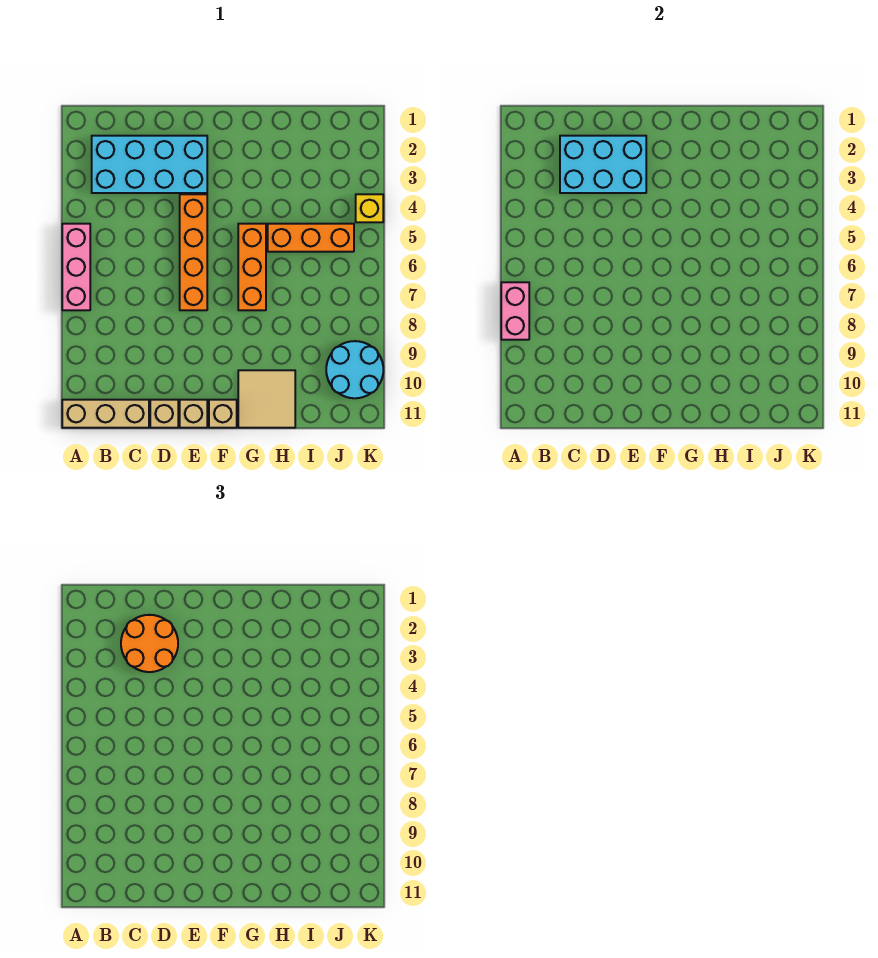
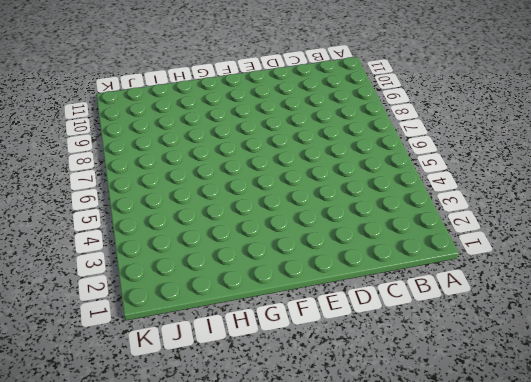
none -> pink brick A5:A7 level 1
none -> tan brick A11:C11 level 1
none -> cyan brick B2:E3 level 1

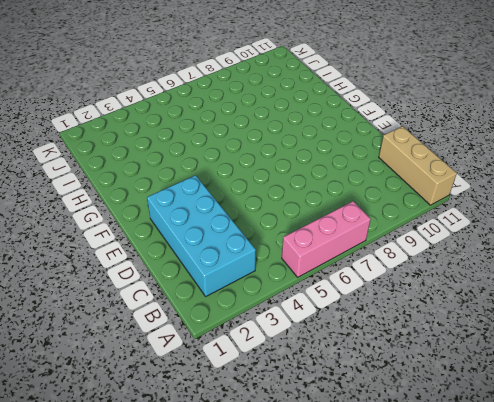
none -> tan brick D11 level 1
none -> orange brick E4:E7 level 1
none -> tan brick E11 level 1

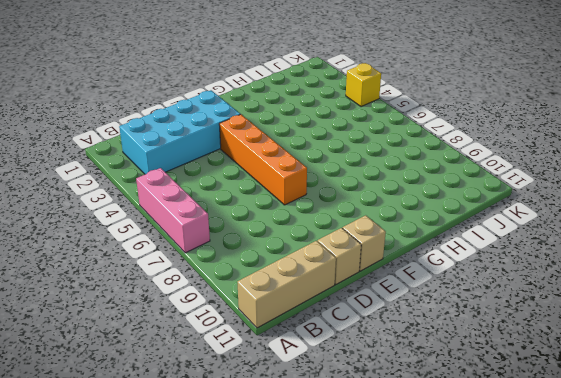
none -> tan brick F11 level 1
none -> orange brick G5:G7 level 1
none -> tan tile G10:H11 level 1

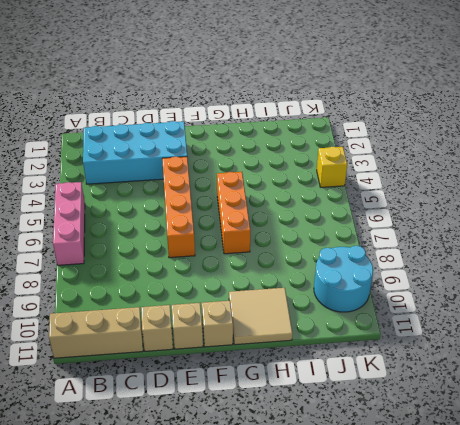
none -> orange brick H5:J5 level 1
none -> pink brick A7:A8 level 2
none -> cyan brick C2:E3 level 2

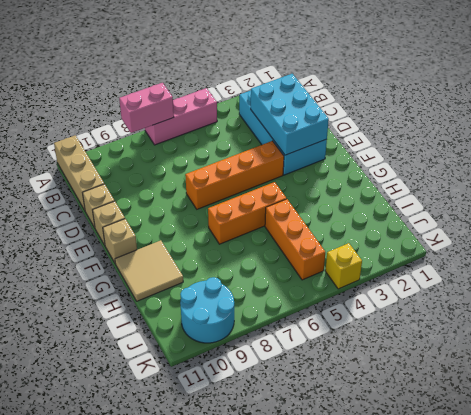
none -> orange round brick C2:D3 level 3

